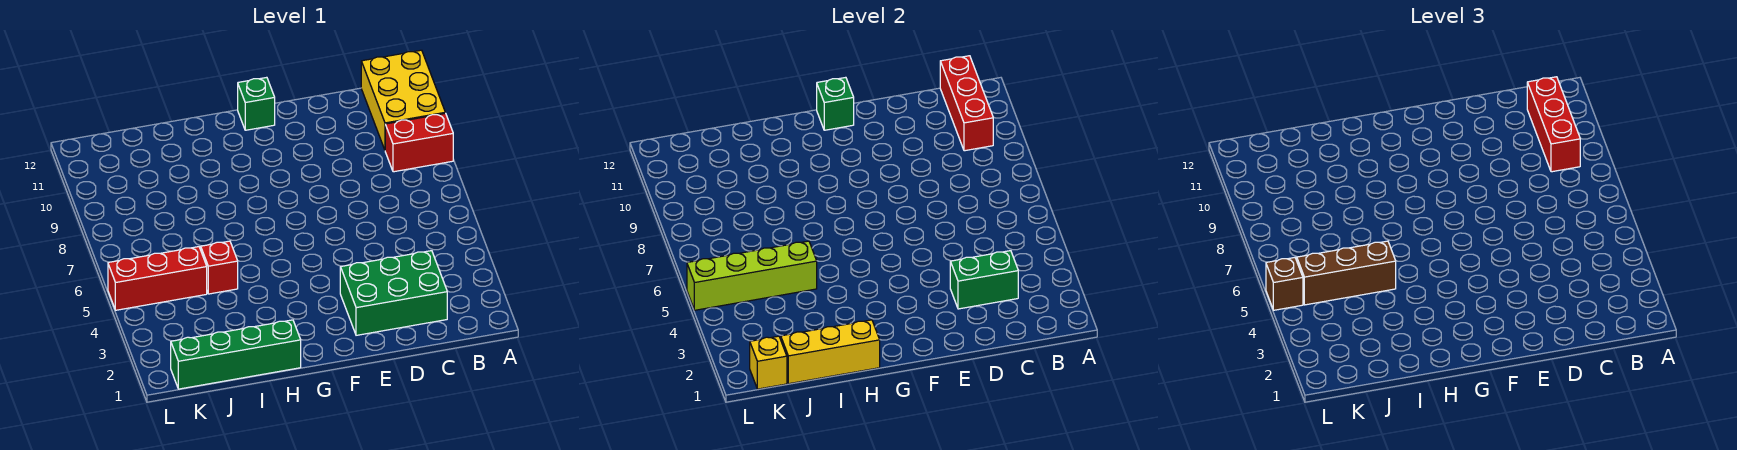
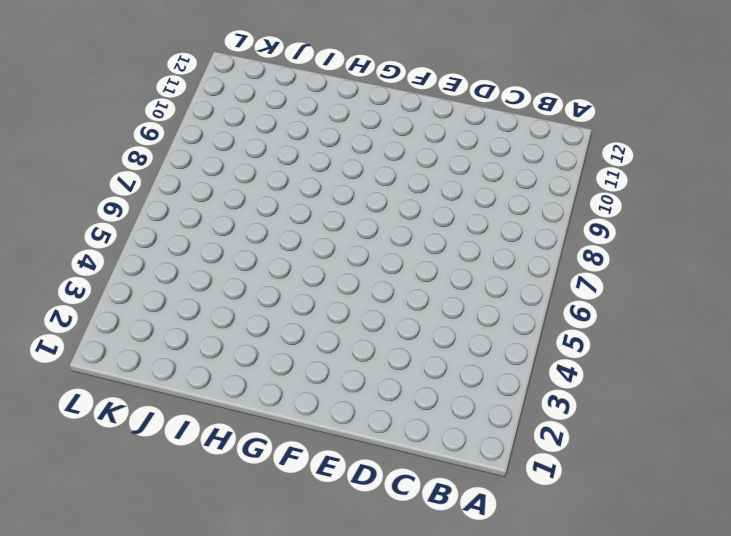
none -> red brick A9:B9 level 1
none -> yellow brick A10:B12 level 1
none -> green brick C2:E3 level 1

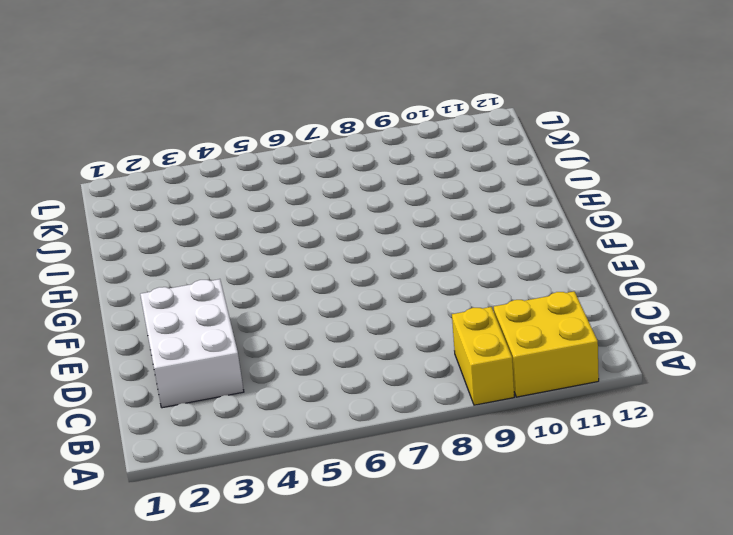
yellow brick A9:B9 level 1 -> red brick A9:B9 level 1
yellow brick A10:B11 level 1 -> yellow brick A10:B12 level 1
white brick C2:E3 level 1 -> green brick C2:E3 level 1
none -> green brick F12 level 1
none -> green brick H1:K1 level 1
none -> red brick I5 level 1

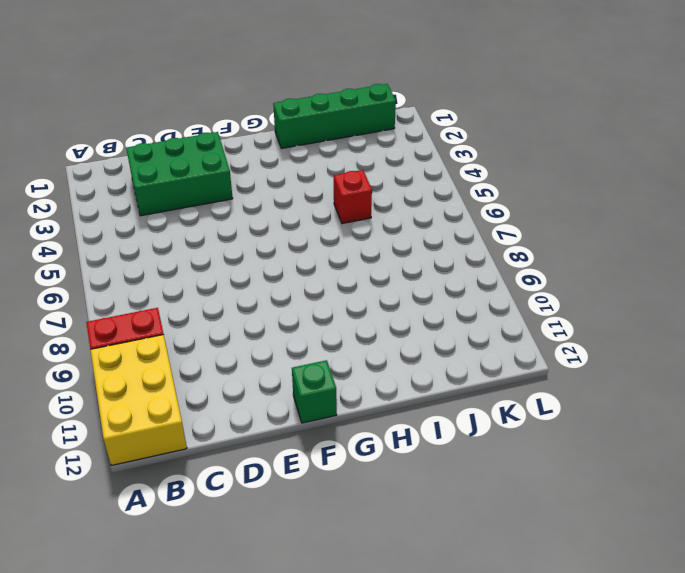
none -> red brick J5:L5 level 1
none -> red brick B10:B12 level 2
none -> green brick C3:D3 level 2

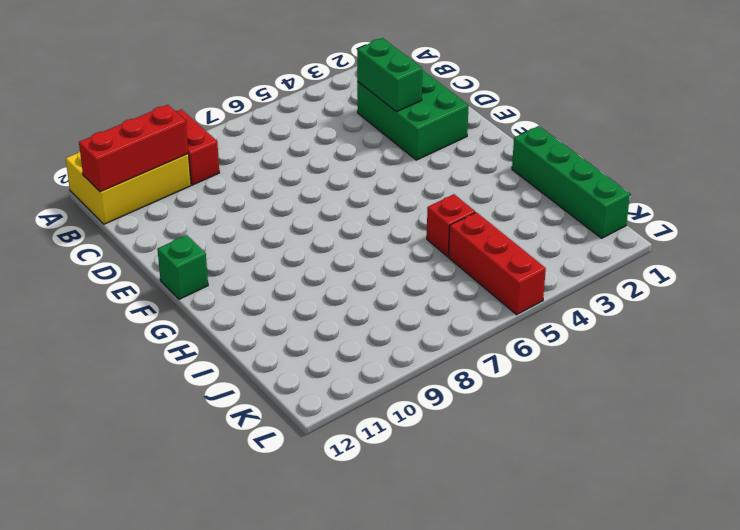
none -> green brick F12 level 2
none -> yellow brick H1:J1 level 2
none -> lime brick I5:L5 level 2

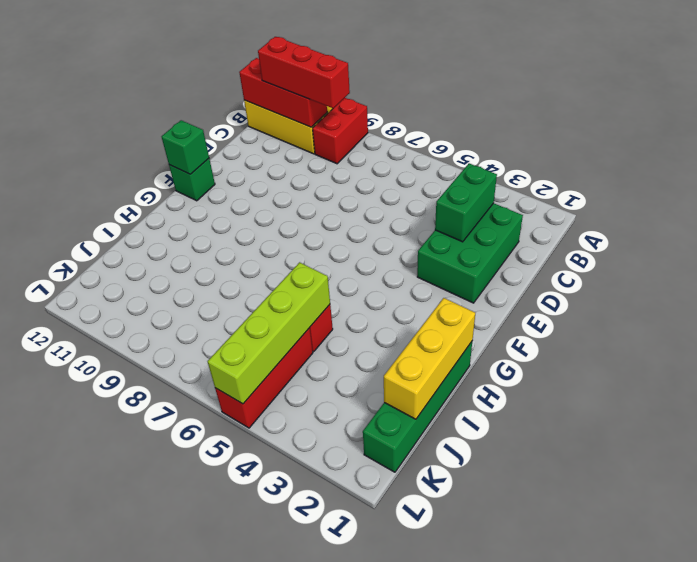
none -> yellow brick K1 level 2
none -> brown brick I5:K5 level 3
none -> brown brick L5 level 3

